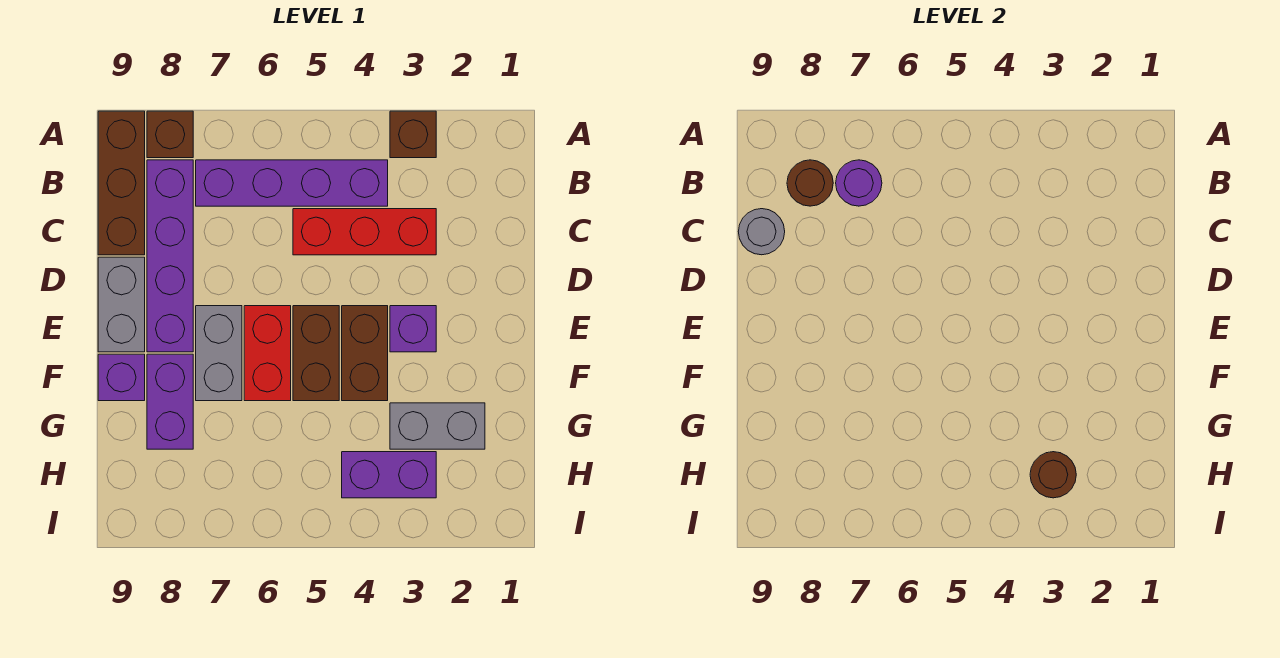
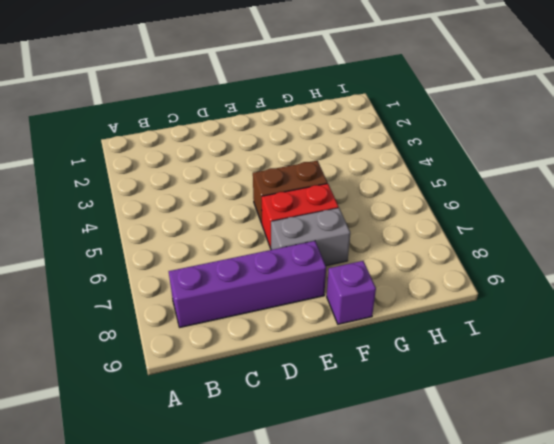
none -> brown brick A3 level 1
none -> brown brick A8 level 1
none -> brown brick A9:C9 level 1

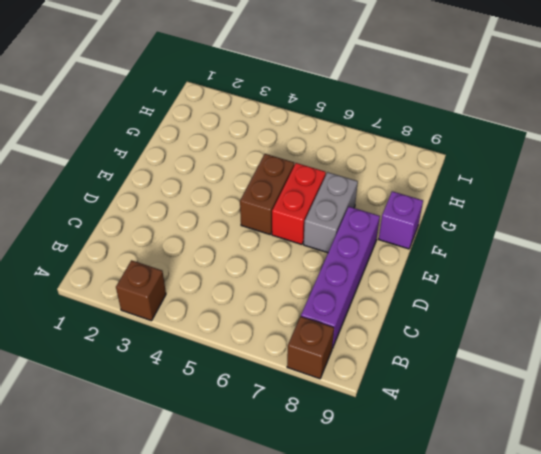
none -> brown brick A9:C9 level 1
none -> purple brick B4:B7 level 1
none -> red brick C3:C5 level 1

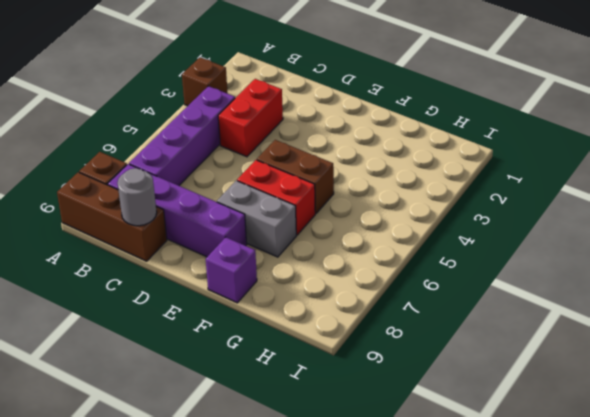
red brick C3:C4 level 1 -> red brick C3:C5 level 1
none -> grey brick D9:E9 level 1
none -> purple brick E3 level 1
none -> brown brick E4:F4 level 1

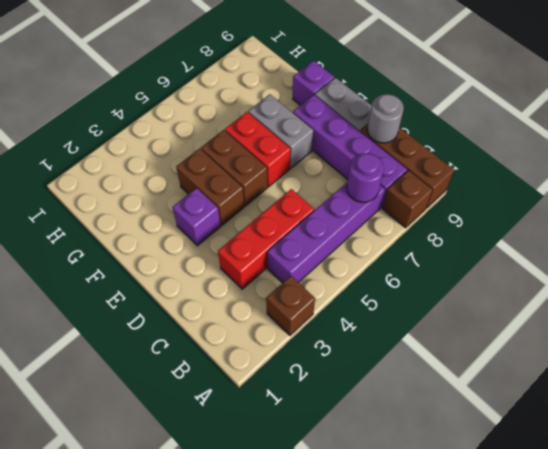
none -> purple brick F8:G8 level 1
none -> grey brick G2:G3 level 1
none -> purple brick H3:H4 level 1

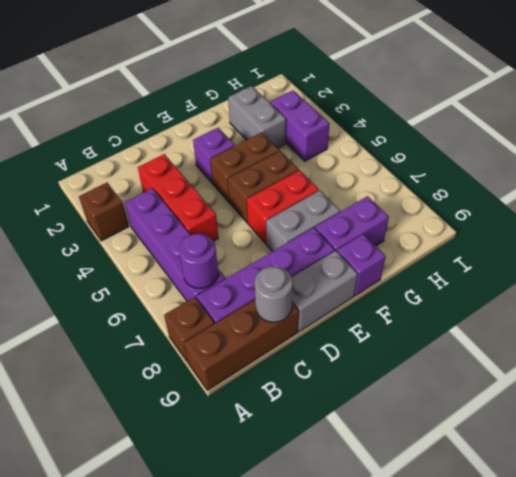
none -> brown round brick B8 level 2
none -> brown round brick H3 level 2

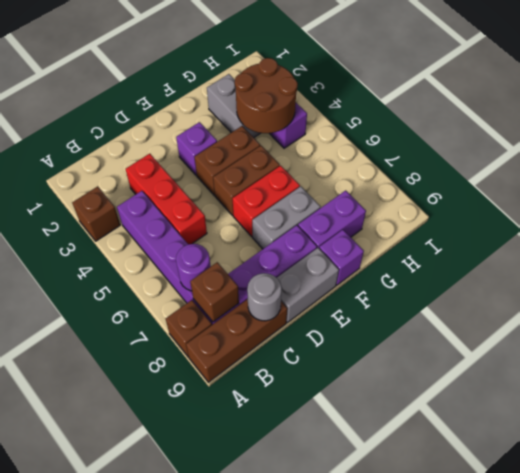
brown brick B8 level 2 -> brown round brick B8 level 2
brown round brick G3:H4 level 2 -> brown round brick H3 level 2

